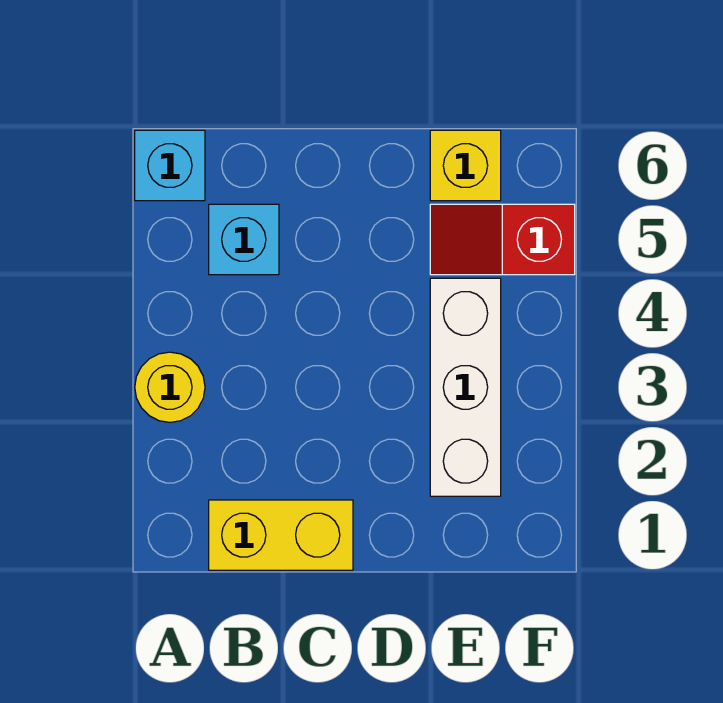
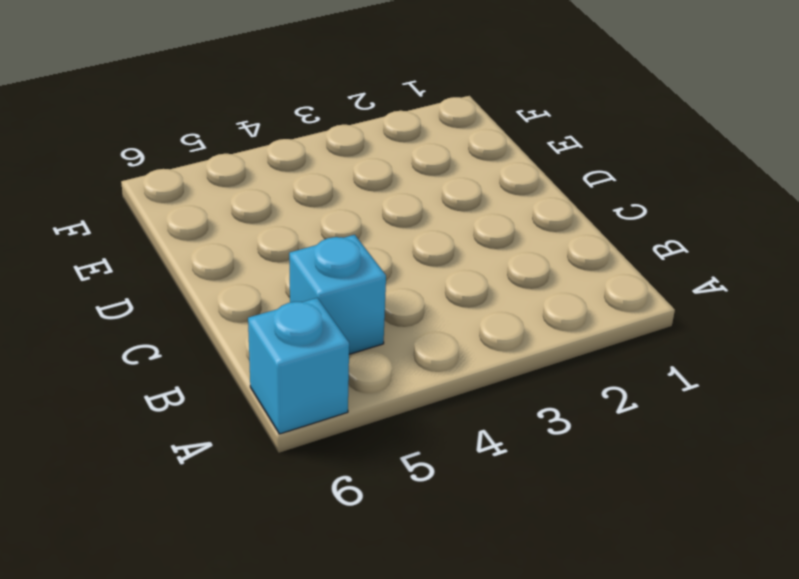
none -> yellow round brick A3 level 1
none -> yellow brick B1:C1 level 1

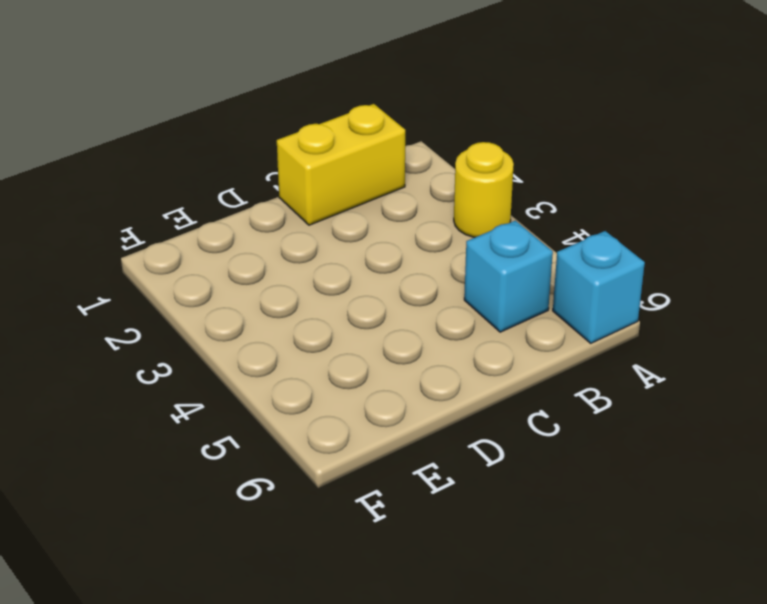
none -> white brick E2:E4 level 1
none -> red slope E5:F5 level 1 top F

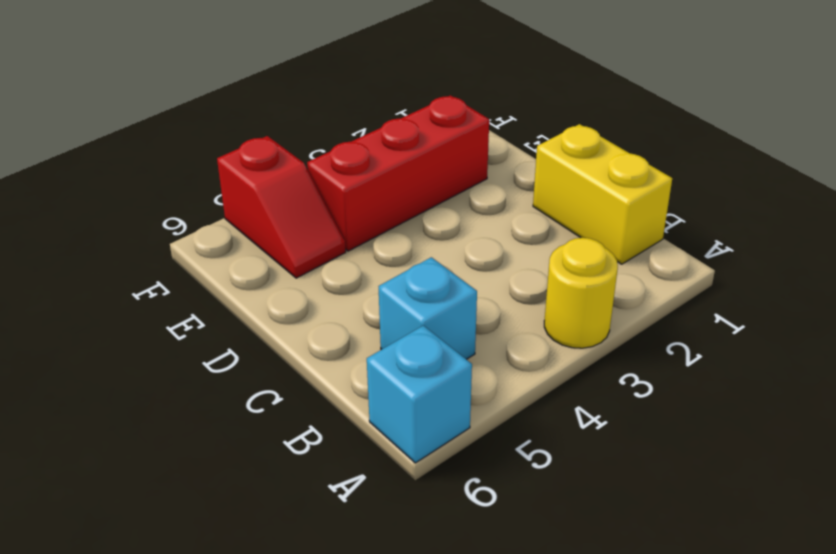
red brick E2:E4 level 1 -> white brick E2:E4 level 1
none -> yellow brick E6 level 1

